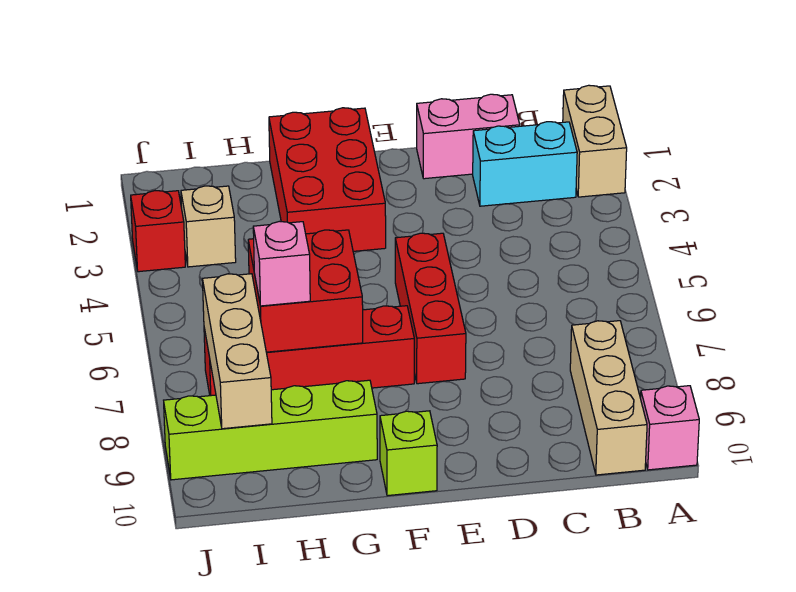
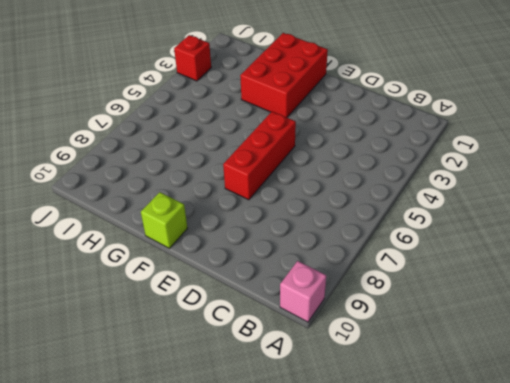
none -> tan brick A1:A2 level 1
none -> cyan brick B2:C2 level 1
none -> tan brick B8:B10 level 1

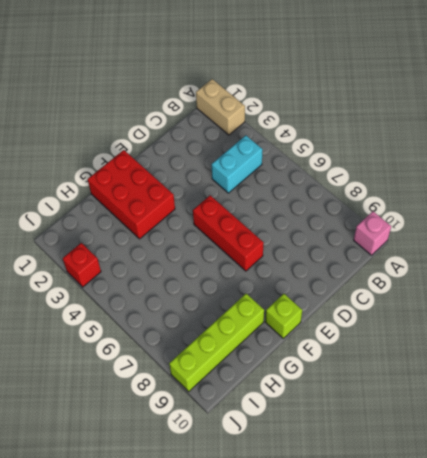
cyan brick B4:C4 level 1 -> cyan brick B2:C2 level 1
none -> tan brick B8:B10 level 1
none -> pink brick C1:D1 level 1
none -> red brick F7:I7 level 1

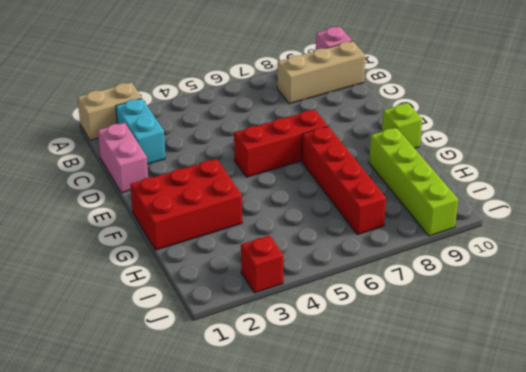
none -> tan brick I3 level 1
none -> red brick G6:H7 level 2
none -> tan brick I7:I9 level 2

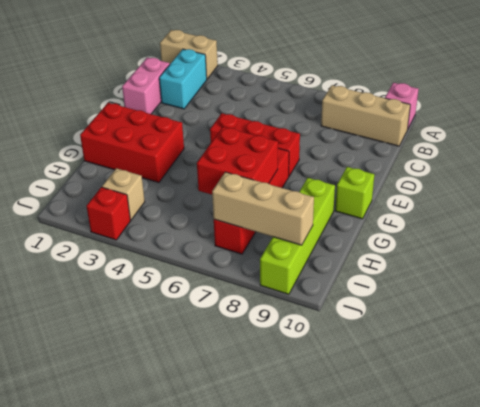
none -> pink brick H7 level 3

